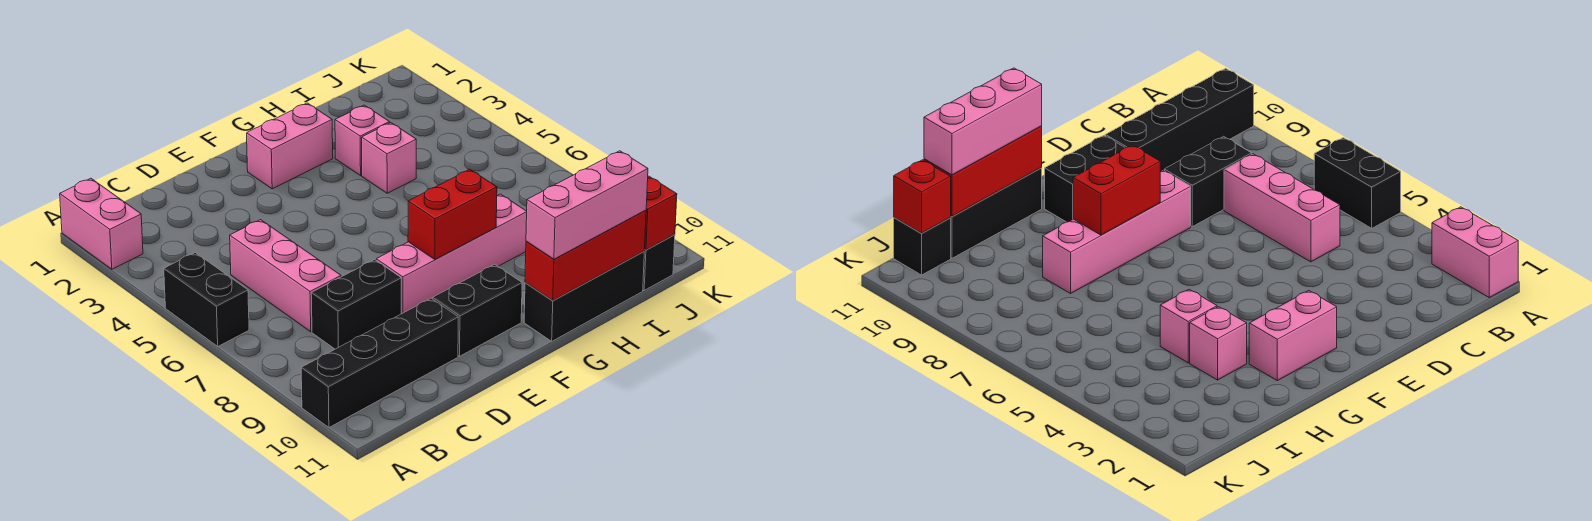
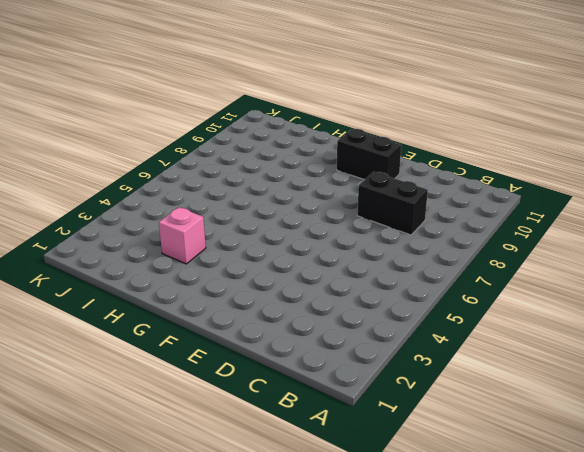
none -> pink brick A1:A2 level 1
none -> black brick A5:A6 level 1
none -> black brick A10:D10 level 1

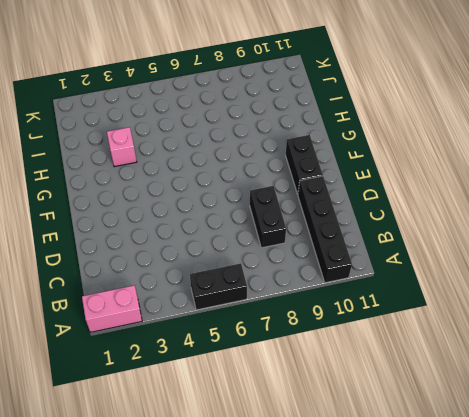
none -> pink brick C5:C7 level 1
none -> pink brick E8:H8 level 1
none -> pink brick F2:G2 level 1

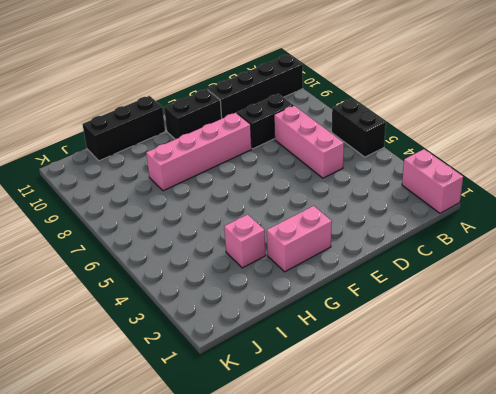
none -> pink brick H4 level 1
none -> black brick J11 level 1
none -> red brick F8:G8 level 2

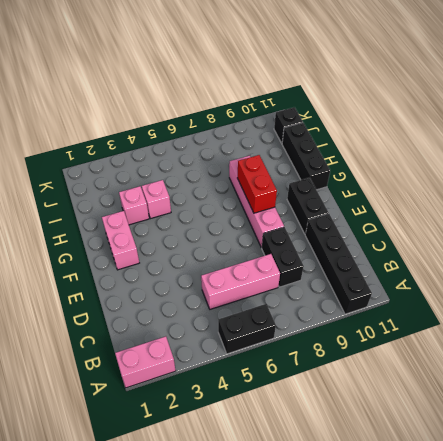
none -> red brick G11:I11 level 2
none -> red brick J11 level 2
none -> pink brick G11:I11 level 3

